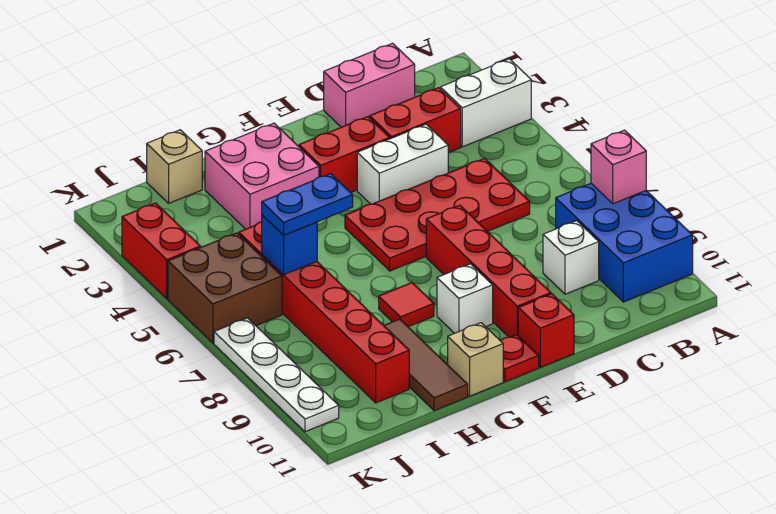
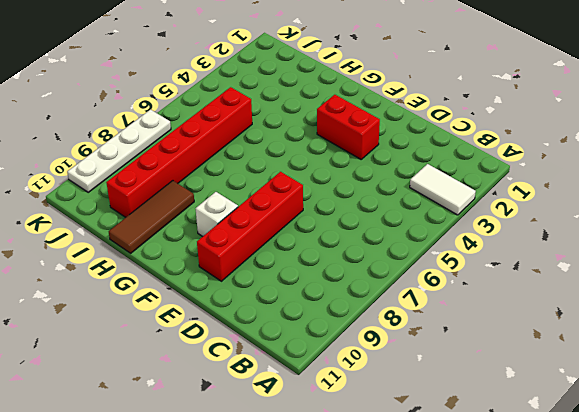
white tile A3:B3 level 1 -> white brick A3:B3 level 1
none -> blue brick A8:B10 level 1
none -> pink brick C1:D1 level 1
none -> red brick C3:D3 level 1

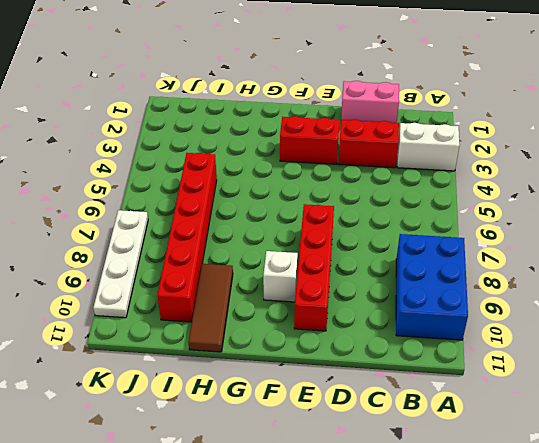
none -> red plate C5:F6 level 1
none -> white brick C9 level 1
none -> white brick D4:E4 level 1

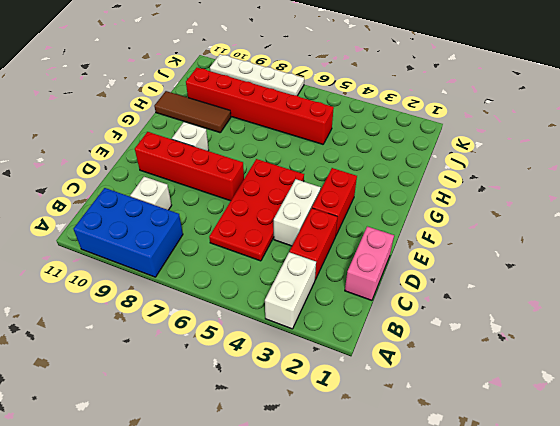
none -> red brick E11 level 1
none -> red plate F11 level 1
none -> pink brick G2:H3 level 1

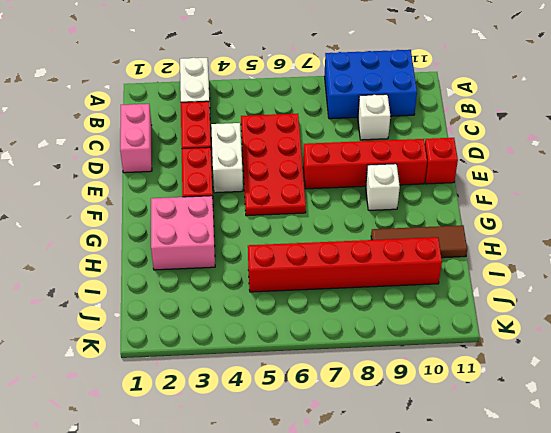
none -> red plate F11 level 1
none -> red tile G8 level 1
none -> tan brick G11 level 1

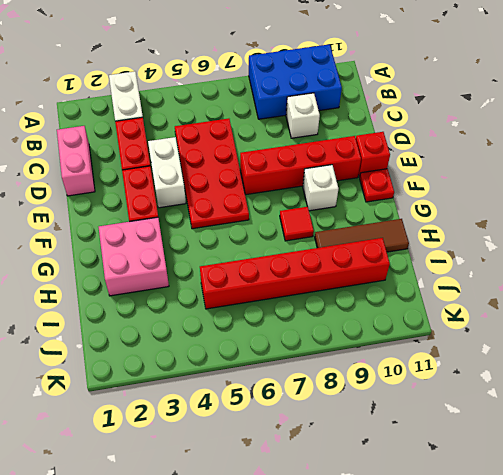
none -> tan brick G11 level 1
none -> tan brick I1 level 1
none -> brown brick J5:K6 level 1

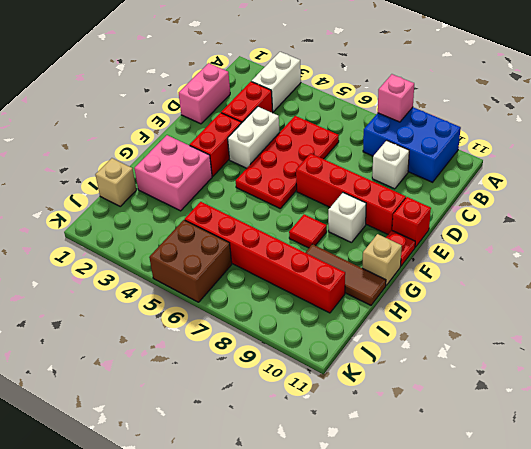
none -> red brick K3:K4 level 1
none -> white plate K7:K10 level 1
none -> blue brick I6 level 2

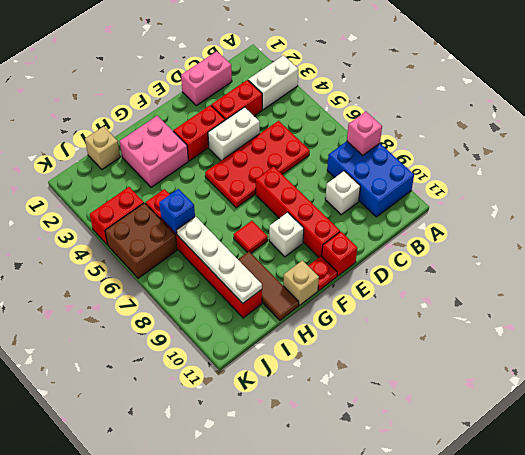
white plate I7:I10 level 2 -> white plate K7:K10 level 1
red brick J4:K4 level 1 -> red brick K3:K4 level 1
none -> blue plate H6:I6 level 3

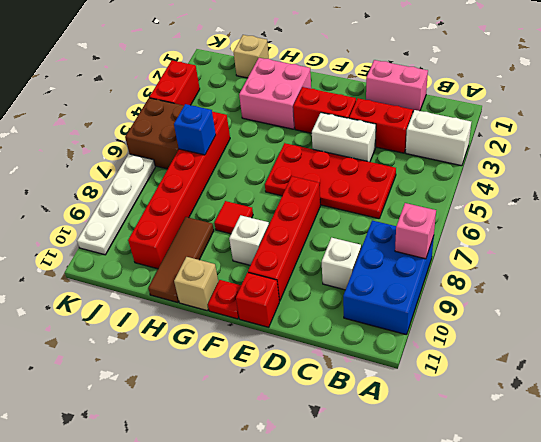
none -> blue plate H6:I6 level 3

